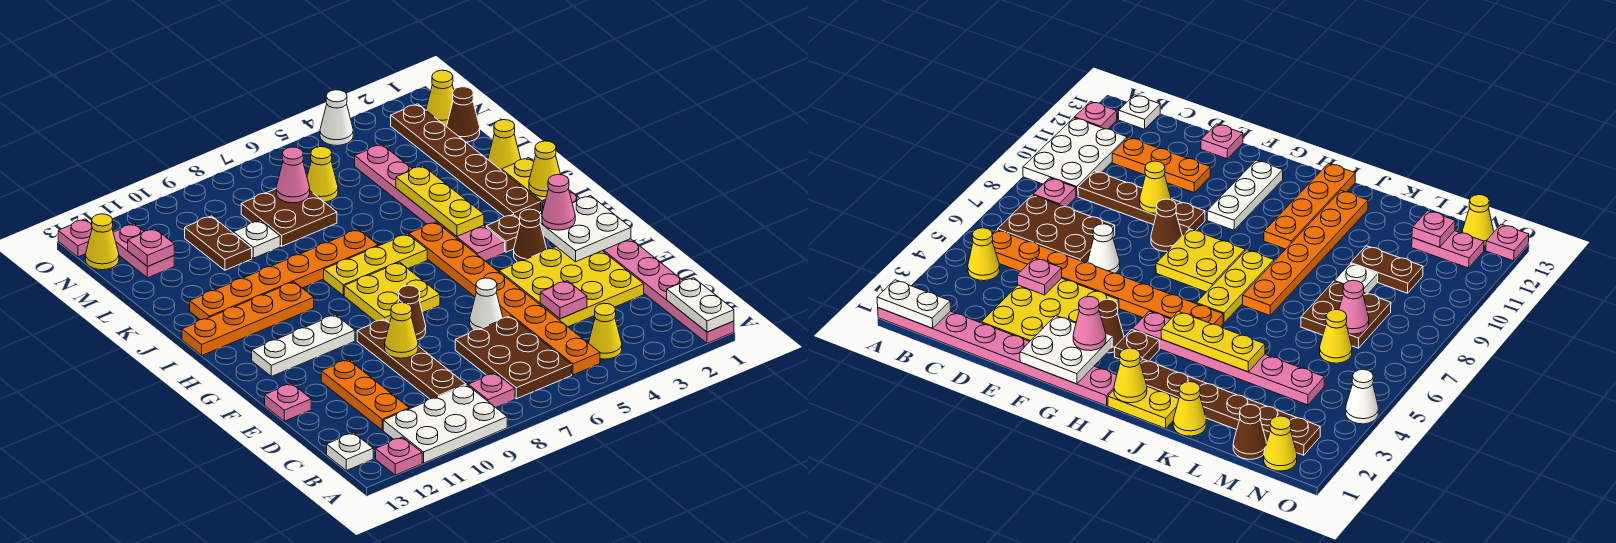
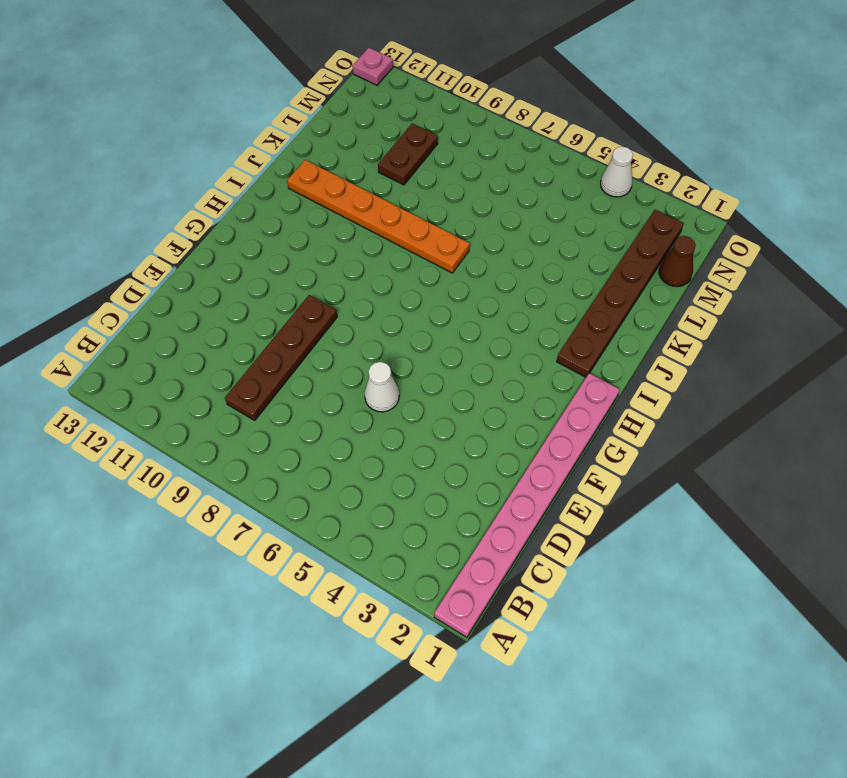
none -> white plate A9:B11 level 1
none -> pink plate A12 level 1
none -> yellow cone B4 level 1
none -> orange plate B5:I5 level 1

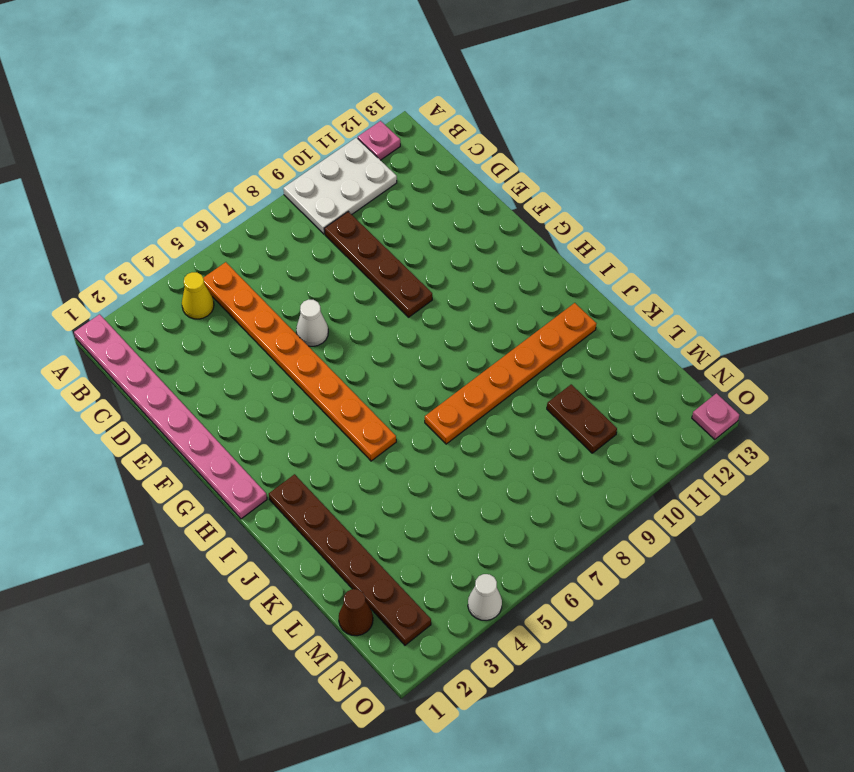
none -> brown plate B6:D7 level 1
none -> pink plate B8 level 1
none -> white plate B13 level 1
none -> orange plate C11:E11 level 1

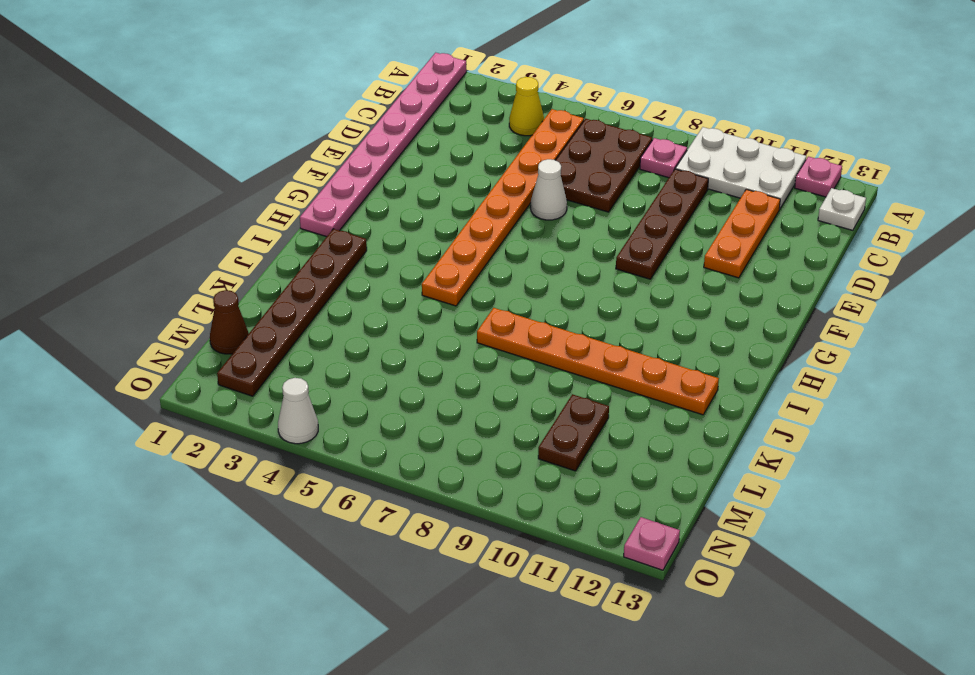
none -> yellow plate D2:F4 level 1
none -> pink plate E13 level 1
none -> brown cone F8 level 1
none -> brown cone G3 level 1

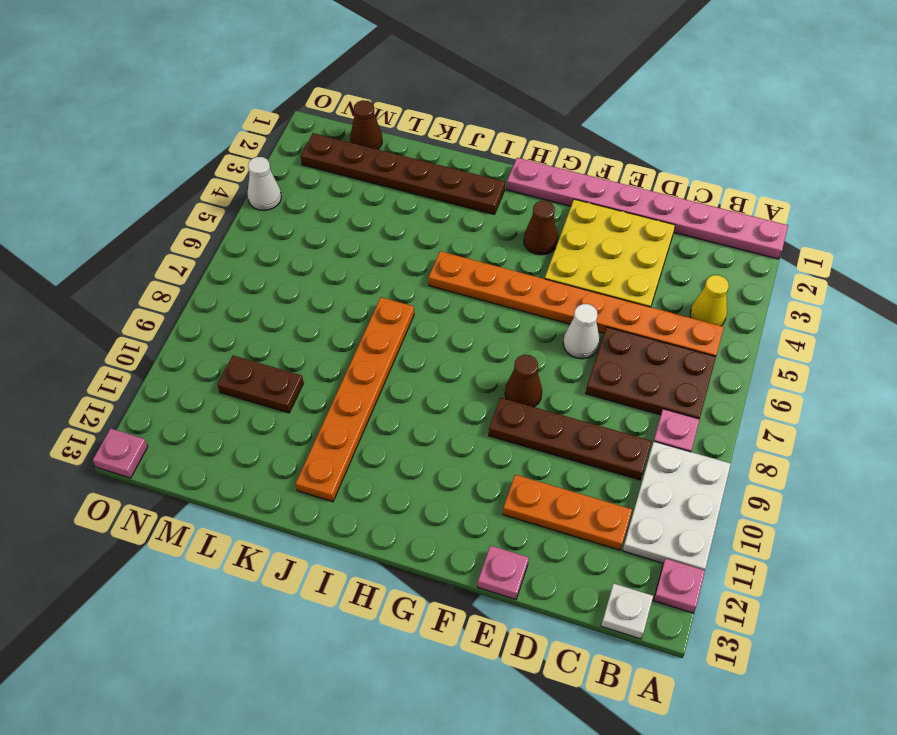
none -> yellow plate G7:H8 level 1
none -> white plate G10:G12 level 1
none -> brown plate H3 level 1
none -> pink plate H4:M4 level 1

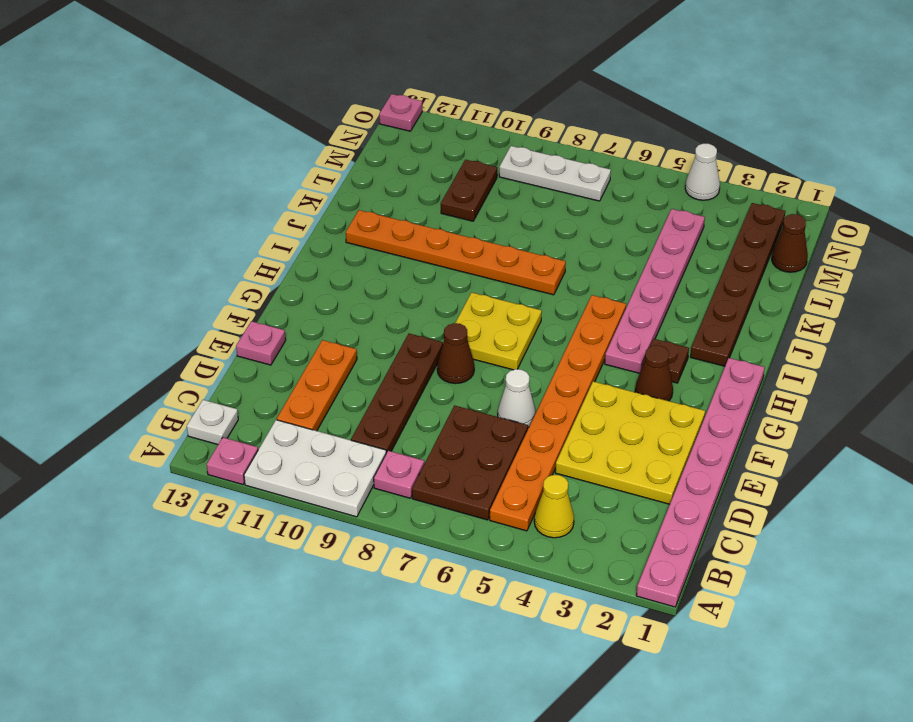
white plate N7:N9 level 1 -> white plate G10:G12 level 1
none -> yellow plate I1:J1 level 1
none -> yellow plate I6:I8 level 1
none -> orange plate I10:I13 level 1
none -> yellow cone K1 level 1

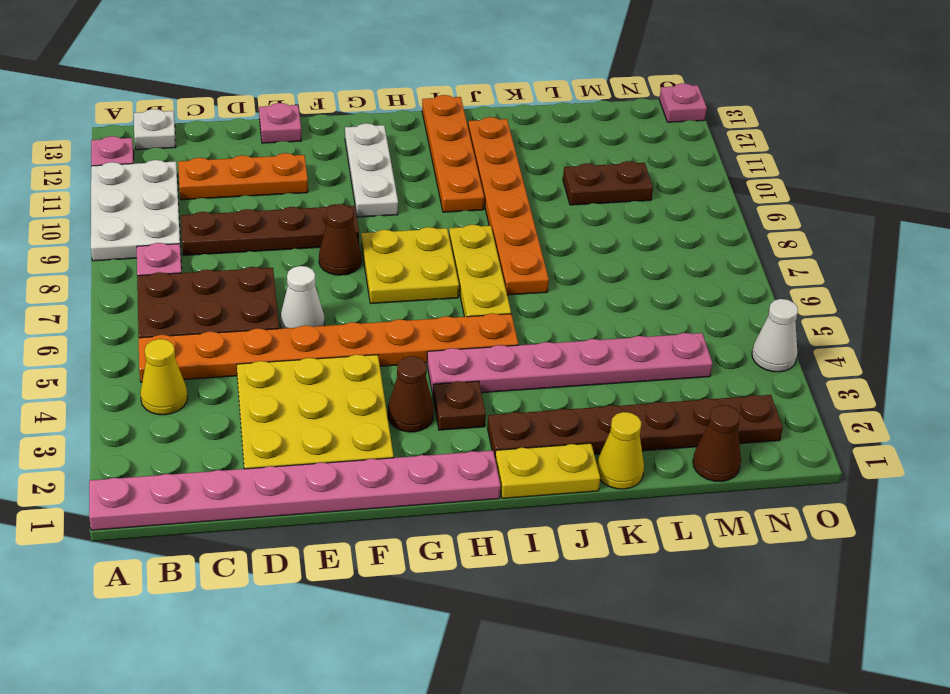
none -> brown plate L7:M8 level 1
none -> white plate L9 level 1
none -> yellow cone M6 level 1
none -> pink plate M12:N12 level 1

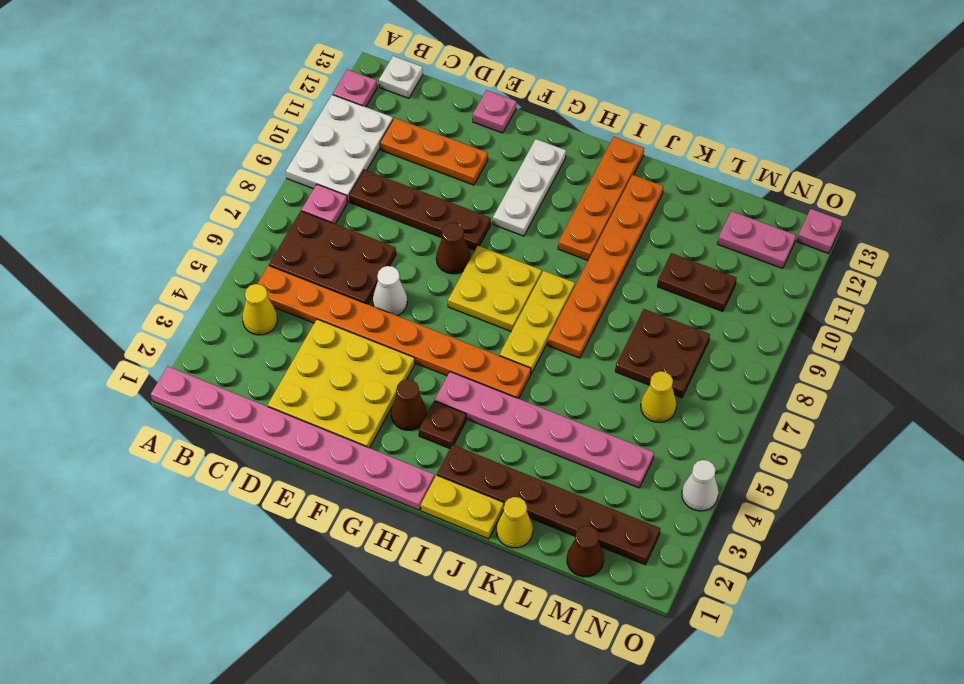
none -> white plate L9 level 1
none -> yellow cone N1 level 1
none -> yellow cone N13 level 1
none -> white plate A1:B1 level 2

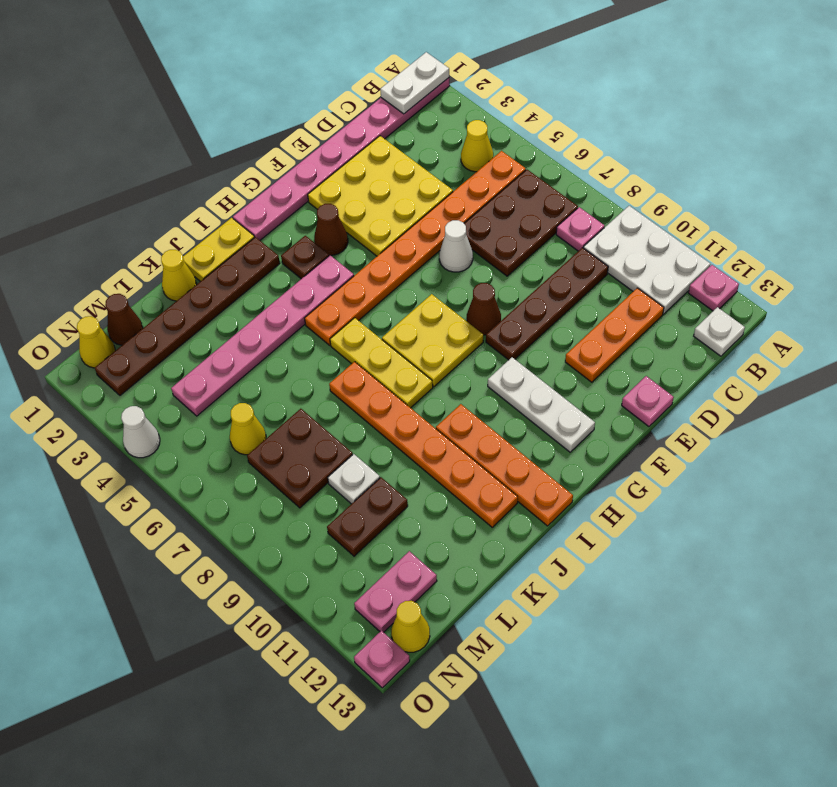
none -> pink plate D4 level 2
none -> yellow cone E9 level 2
none -> white plate F1:G2 level 2
none -> yellow cone I1 level 2

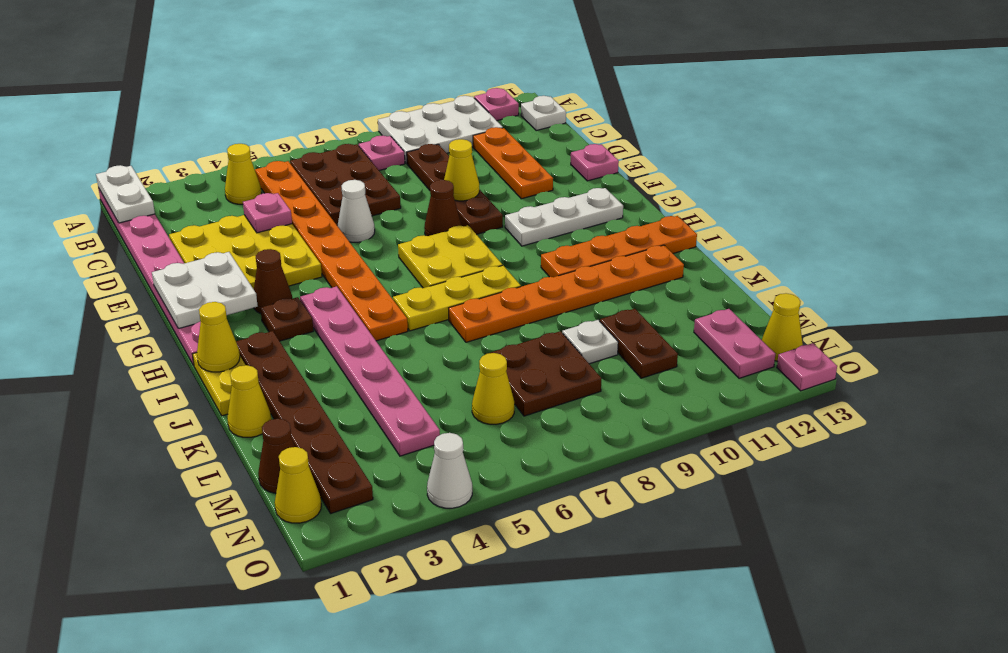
none -> yellow plate I4:K4 level 2
none -> pink cone M7 level 2
none -> pink plate M12 level 2
none -> pink cone G2 level 3

